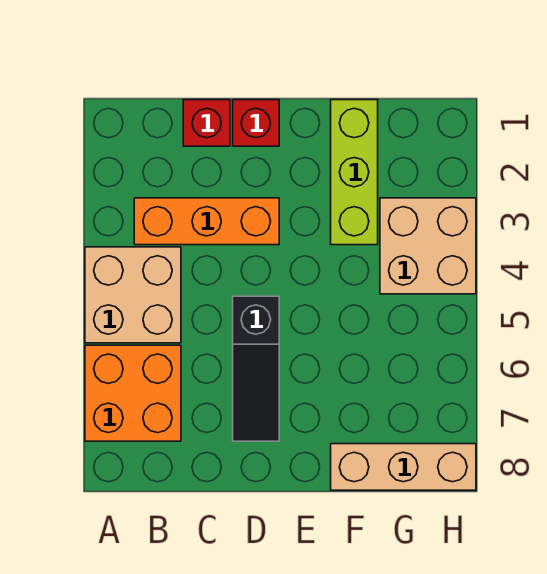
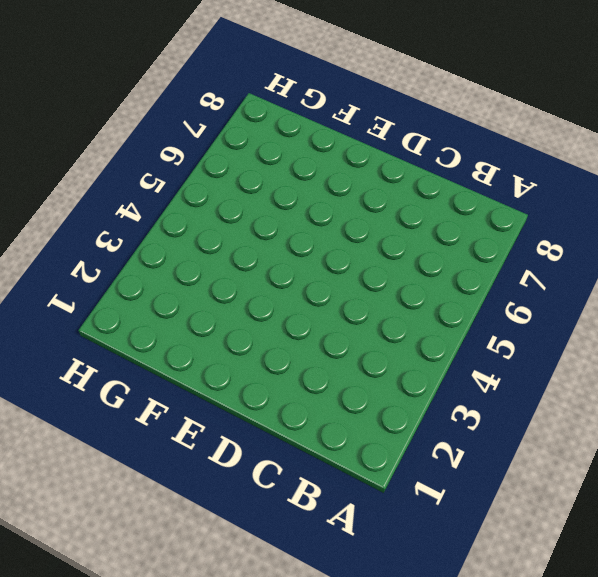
none -> tan brick A4:B5 level 1
none -> orange brick A6:B7 level 1

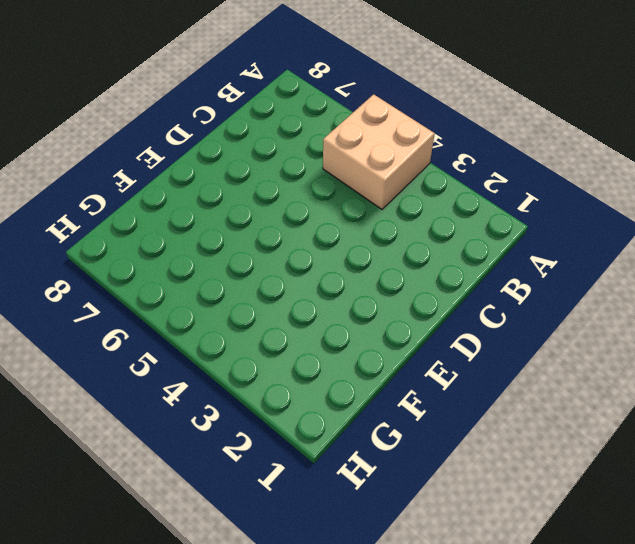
none -> orange brick A6:B7 level 1
none -> orange brick B3:D3 level 1

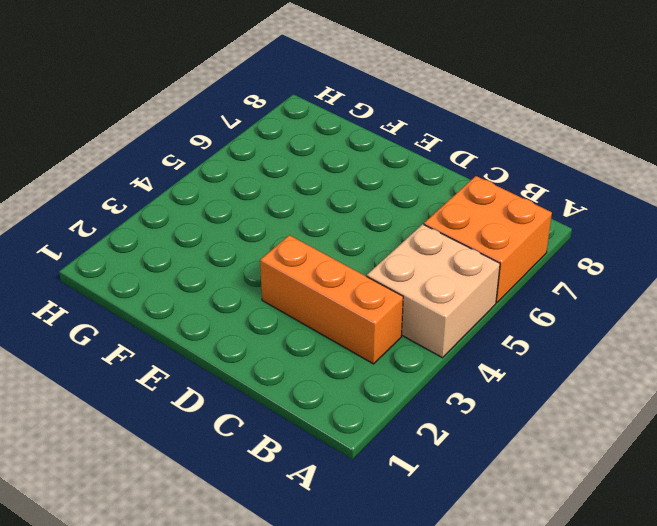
none -> red brick C1 level 1
none -> red brick D1 level 1

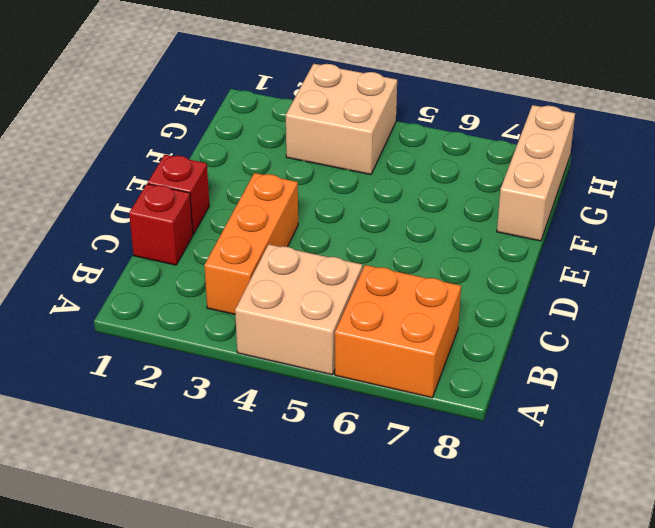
none -> black slope D5:D7 level 1 top 5
none -> lime brick F1:F3 level 1

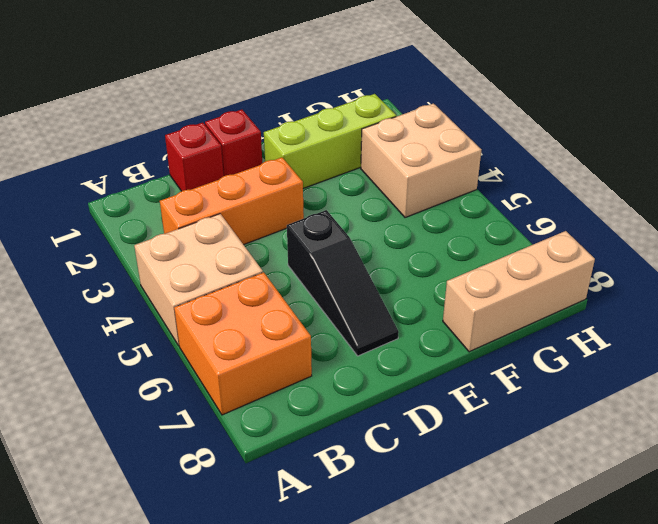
lime brick E2:G2 level 1 -> lime brick F1:F3 level 1

